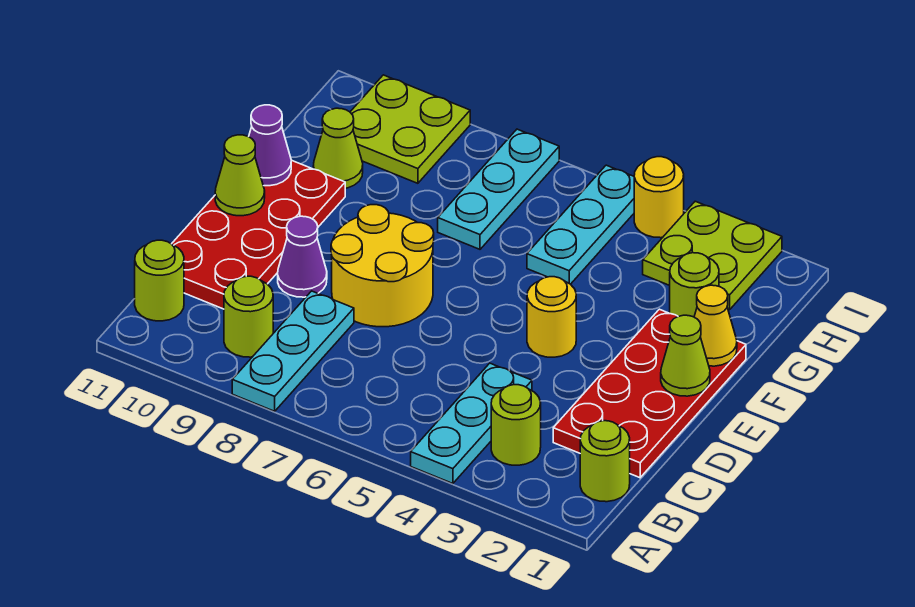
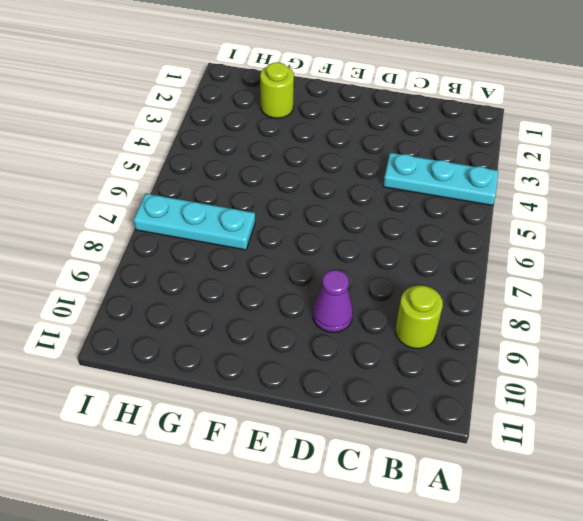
none -> cyan plate A8:C8 level 1
none -> lime round brick B1 level 1
none -> lime round brick B3 level 1

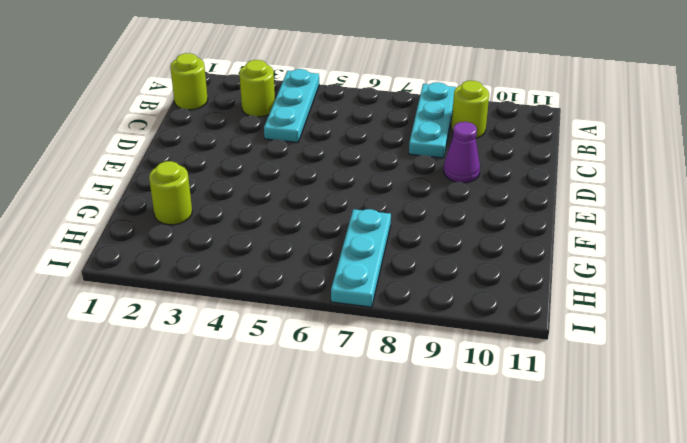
none -> lime round brick B11 level 1
none -> red plate C1:F2 level 1
none -> red plate C10:F11 level 1

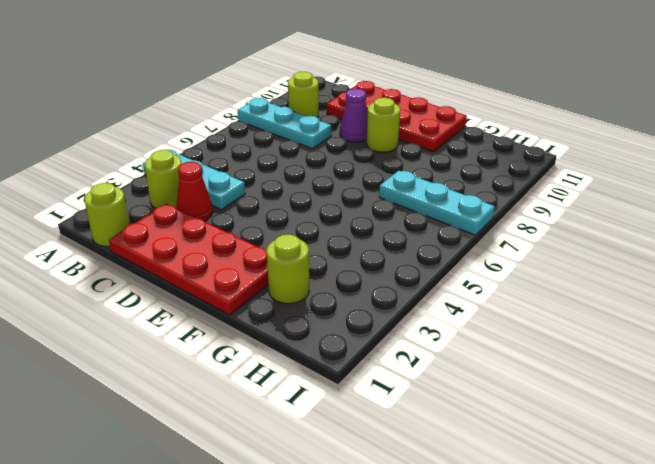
red cone C3 level 1 -> none
lime round brick E9 level 1 -> lime round brick B11 level 1
none -> yellow round brick D7:E8 level 1
none -> yellow round brick E4 level 1
none -> cyan plate G5:I5 level 1

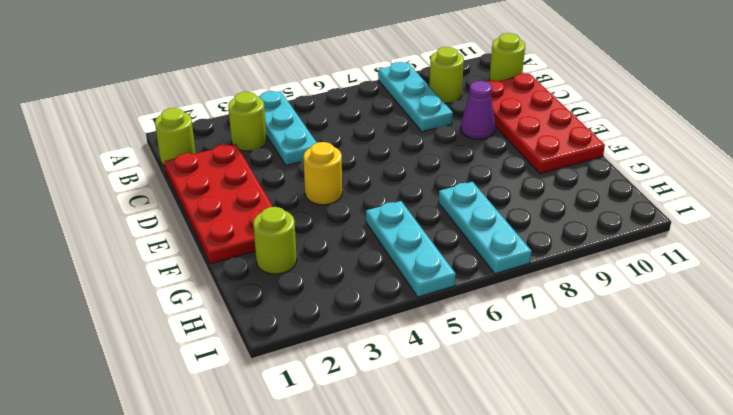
none -> yellow round brick D7:E8 level 1
none -> lime cone G10 level 1
none -> lime plate H2:I3 level 1

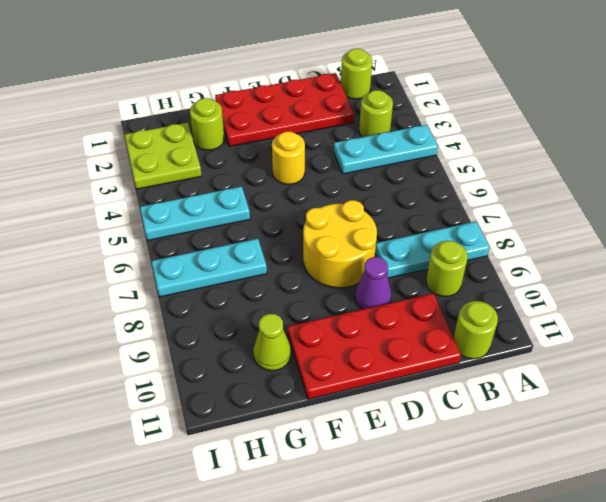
none -> lime plate H9:I10 level 1
none -> yellow round brick I4 level 1
none -> lime cone E1 level 2

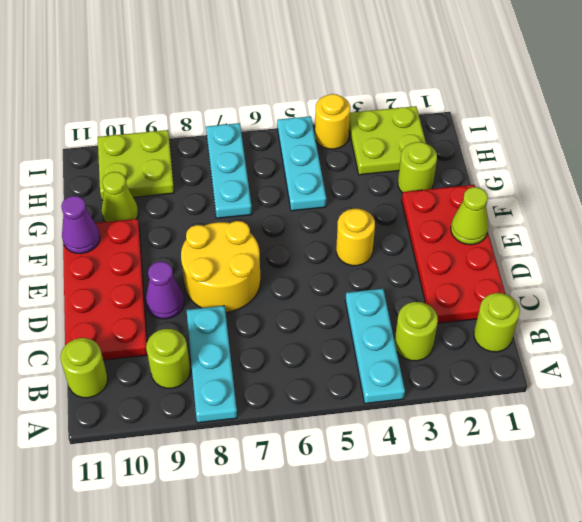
none -> lime cone E11 level 2
none -> yellow cone F1 level 2

